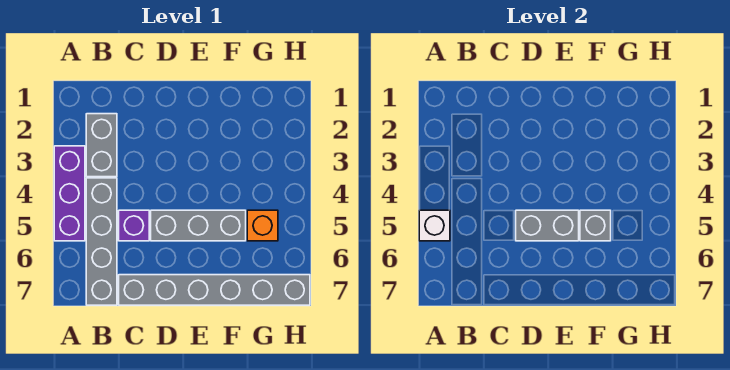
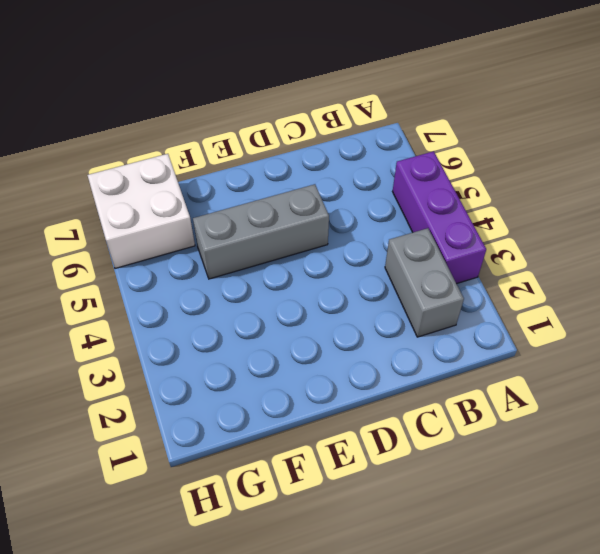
white brick G6:H7 level 1 -> grey brick C7:H7 level 1
none -> grey brick B4:B7 level 1
none -> purple brick C5 level 1

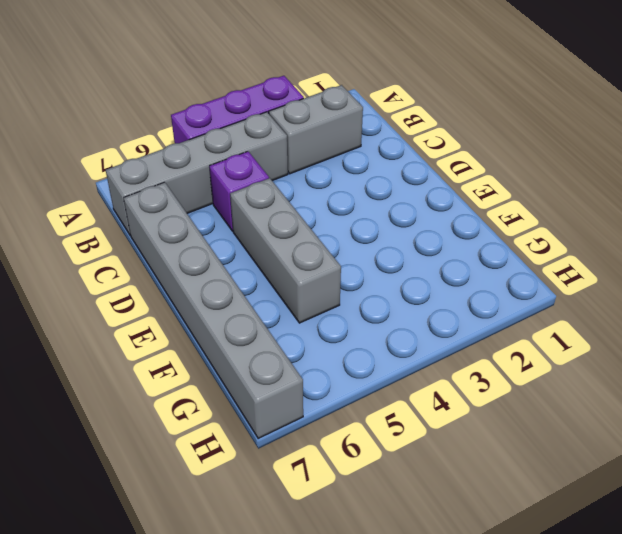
none -> orange brick G5 level 1
none -> white brick A5 level 2

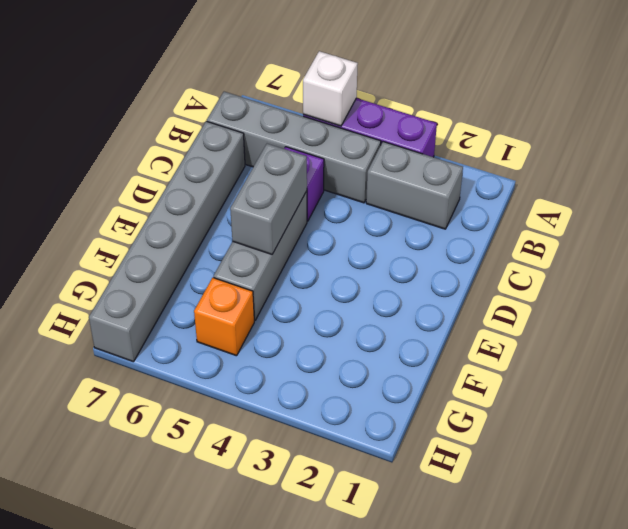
none -> grey brick F5 level 2

